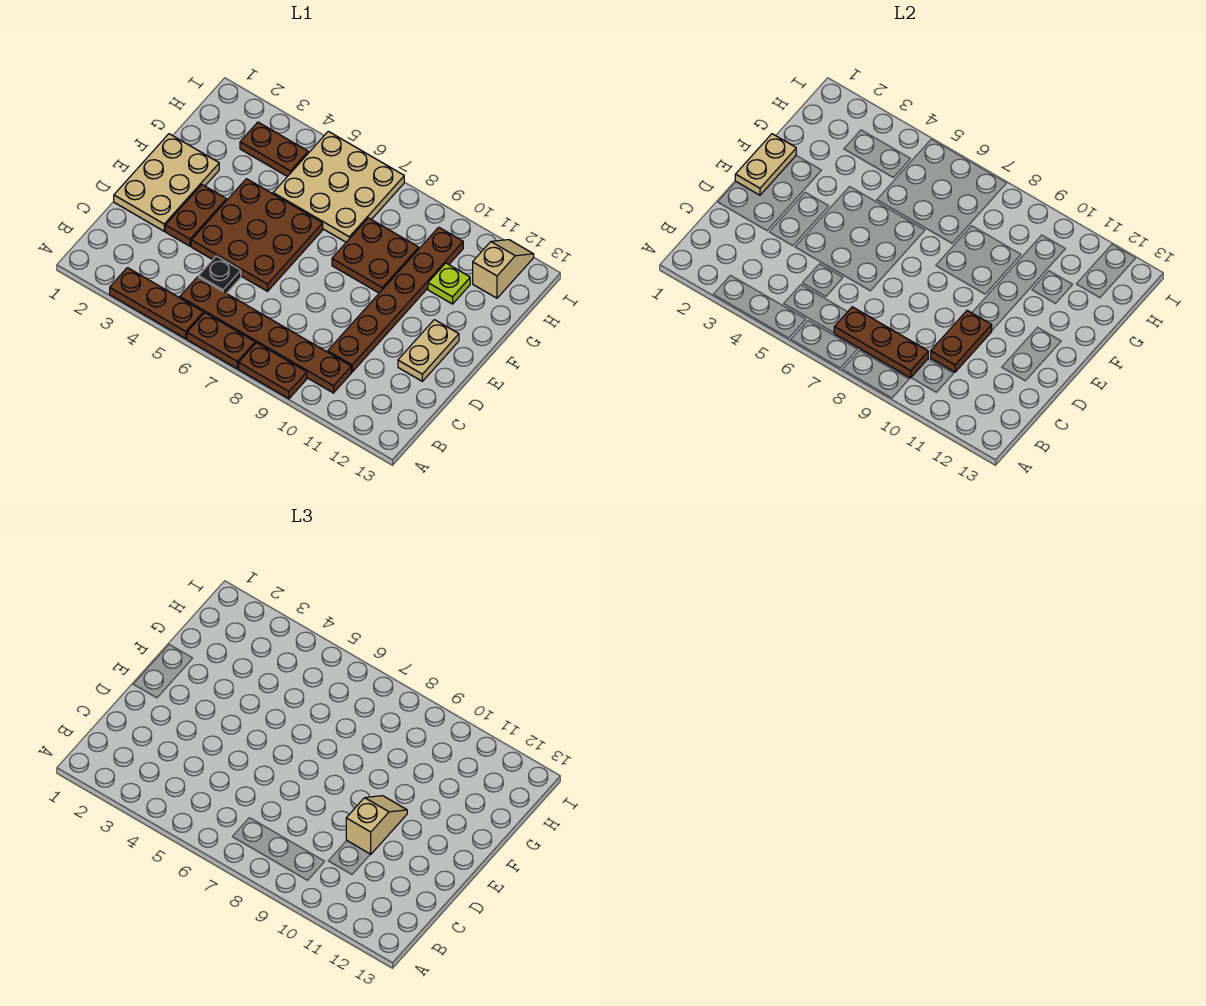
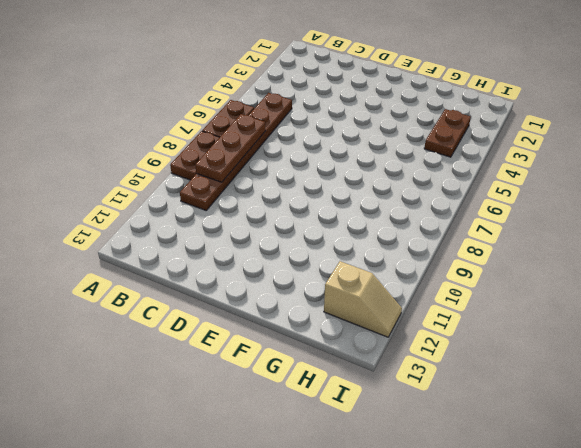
none -> brown plate A3:A5 level 1
none -> black plate C5 level 1
none -> brown plate C10:H10 level 1

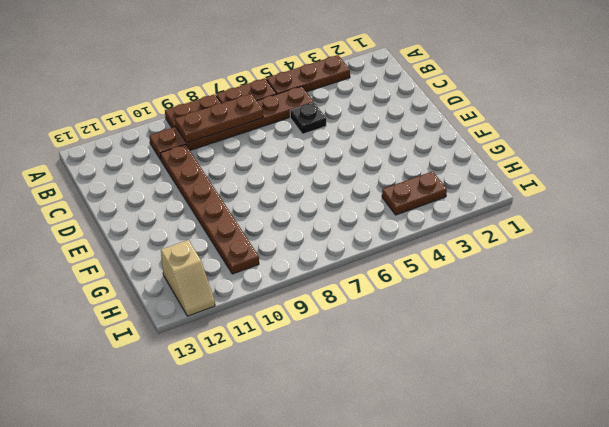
none -> tan plate D1:F2 level 1
none -> brown plate D3:E3 level 1
none -> brown plate D4:F6 level 1

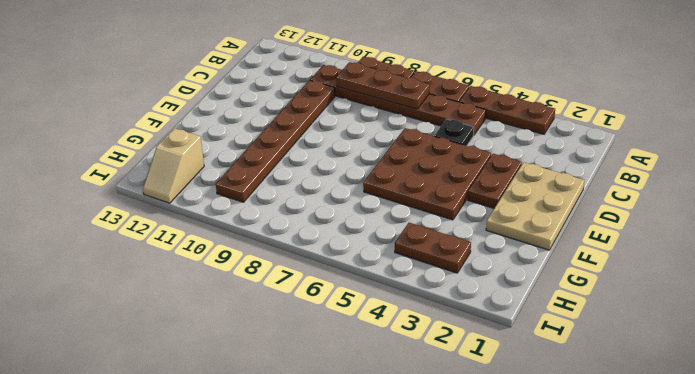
none -> tan plate D12:E12 level 1
none -> brown plate F8:G9 level 1
none -> tan plate G5:I7 level 1

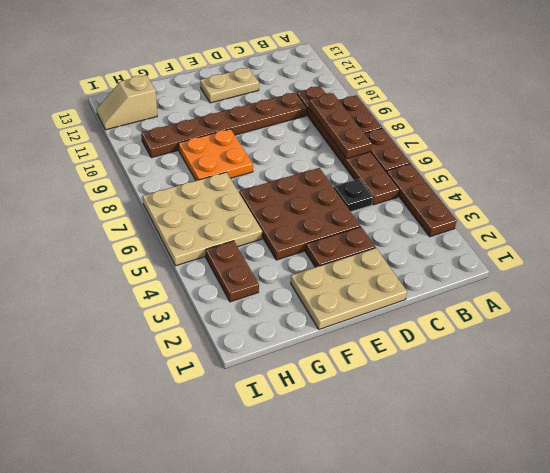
orange plate F8:G9 level 1 -> brown plate F8:G9 level 1
none -> lime plate G11 level 1
none -> brown plate C10:D10 level 2
none -> tan plate E1:F1 level 2

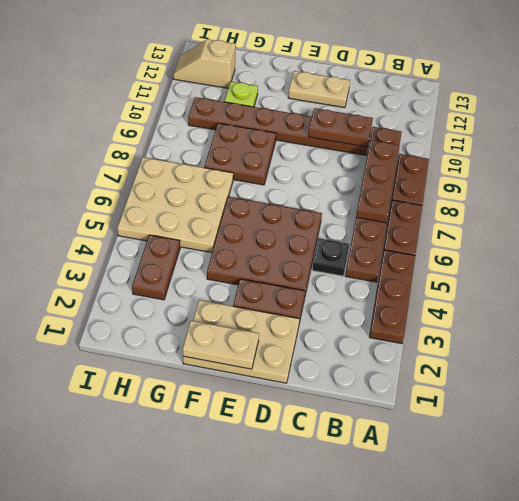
none -> tan slope D10:E10 level 3 top D

